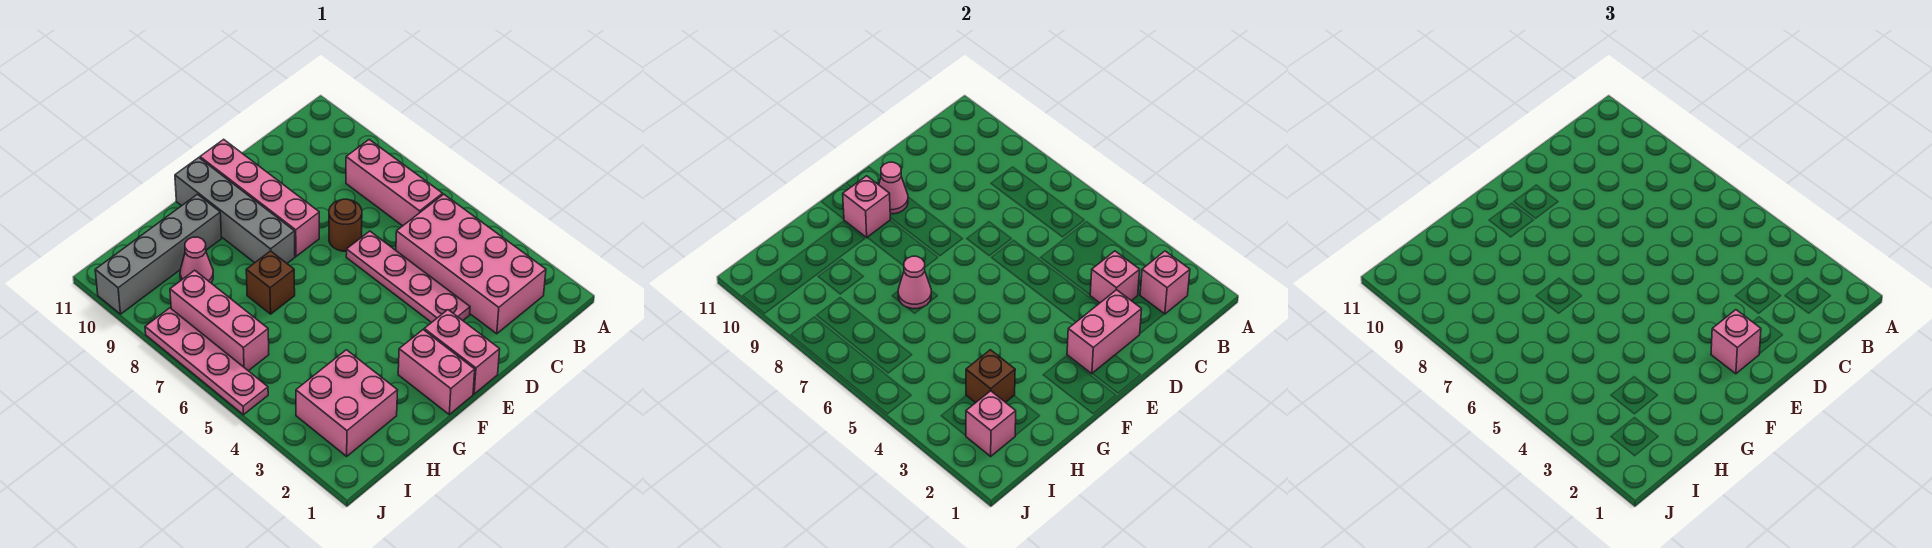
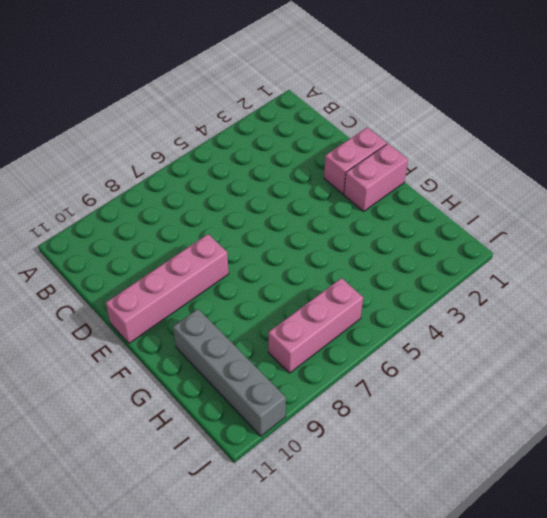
none -> pink brick B2:C5 level 1
none -> pink brick B6:B8 level 1
none -> pink plate D3:D6 level 1

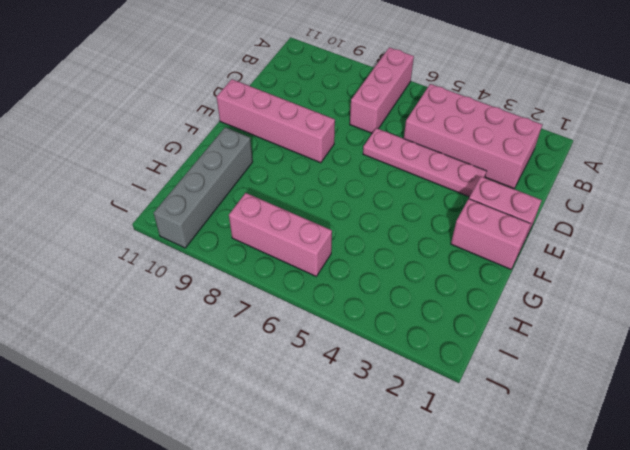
pink brick A7:C7 level 1 -> pink brick B6:B8 level 1
none -> brown round brick D7 level 1
none -> grey brick F8:F11 level 1
none -> brown brick G7 level 1

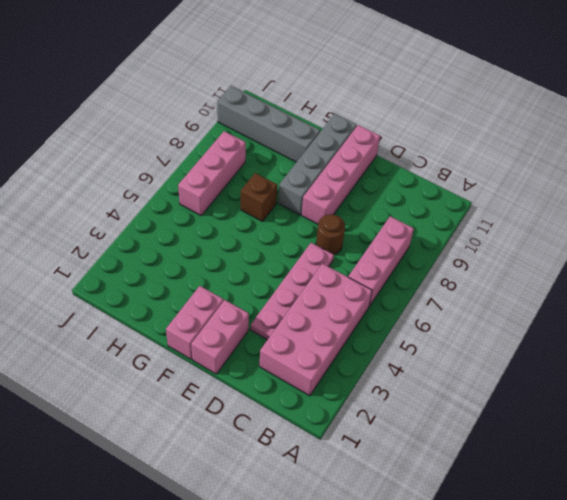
none -> pink brick H2:I3 level 1
none -> pink cone H9 level 1
none -> pink plate J5:J8 level 1

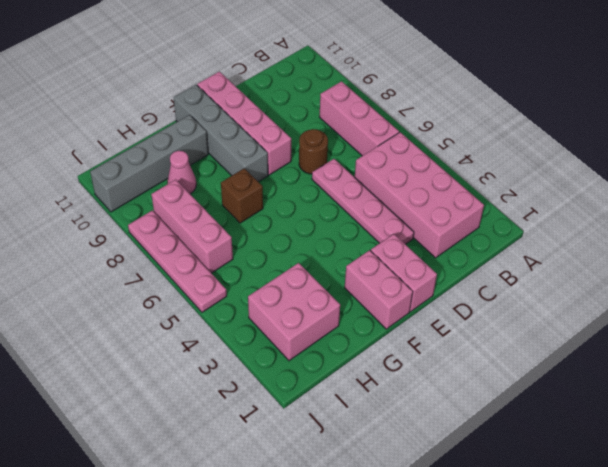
none -> pink brick B2 level 2
none -> pink brick C3 level 2
none -> pink brick D2:E2 level 2

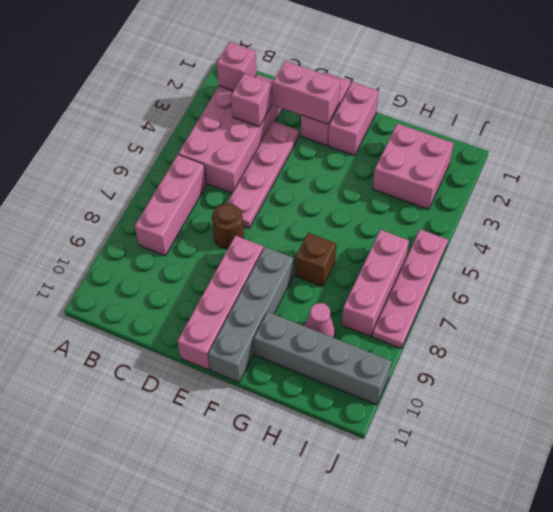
none -> pink cone E10 level 2
none -> pink brick F10 level 2
none -> pink cone G7 level 2

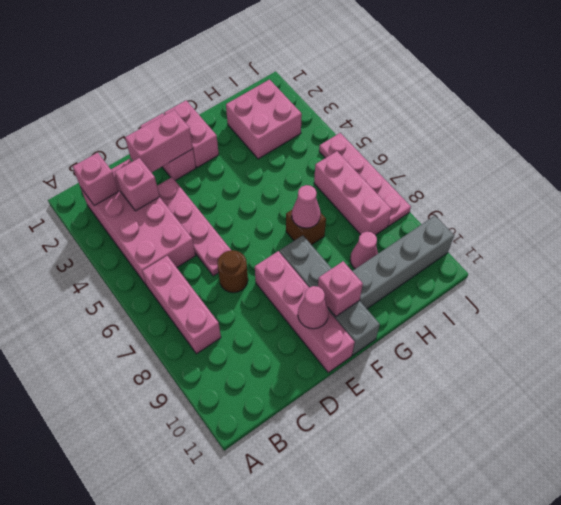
none -> brown brick H3 level 2
none -> pink brick I2 level 2
none -> pink brick E2 level 3

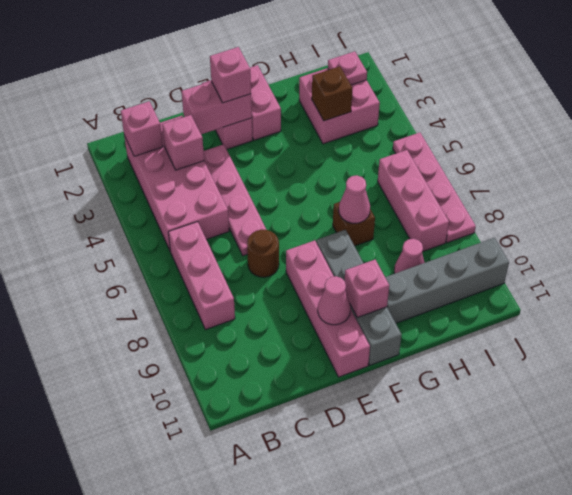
pink plate I2 level 2 -> pink brick I2 level 2

